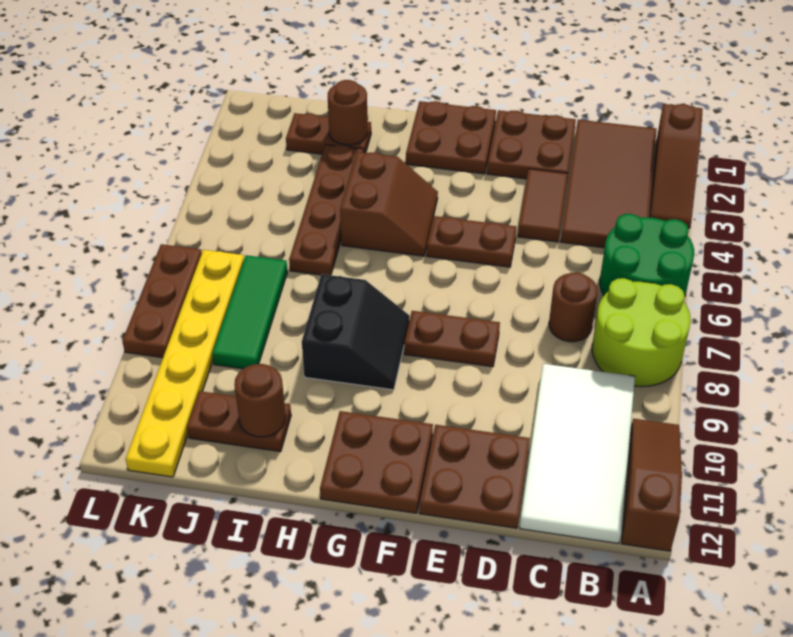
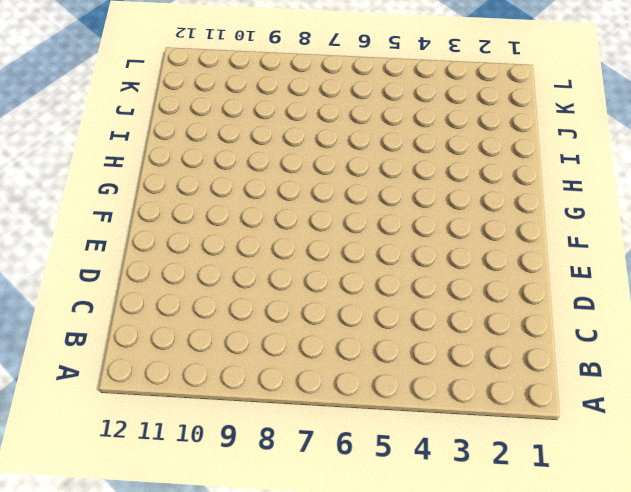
none -> brown slope A1:A3 level 1 top 1
none -> green round brick A5:B6 level 1
none -> lime round brick A7:B8 level 1

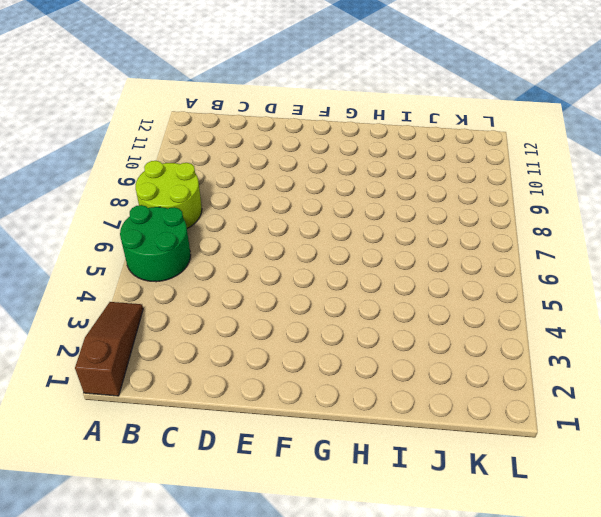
none -> brown slope A10:A12 level 1 top 12
none -> brown tile B1:C4 level 1
none -> white tile B9:C12 level 1

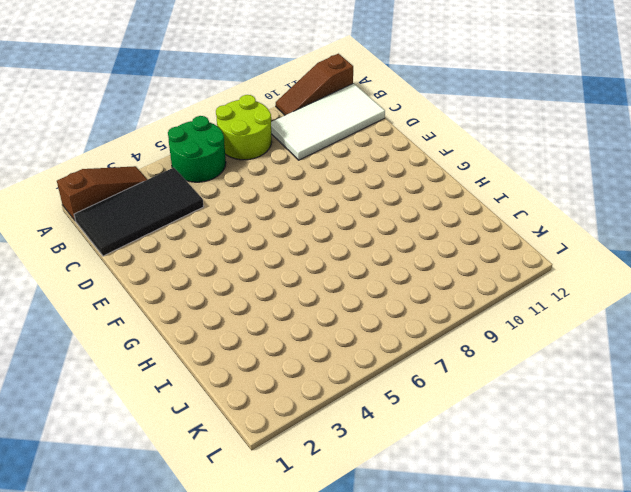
black tile B1:C4 level 1 -> brown tile B1:C4 level 1
none -> brown round brick C7 level 1
none -> brown plate D1:E2 level 1
none -> brown tile D3:D4 level 1

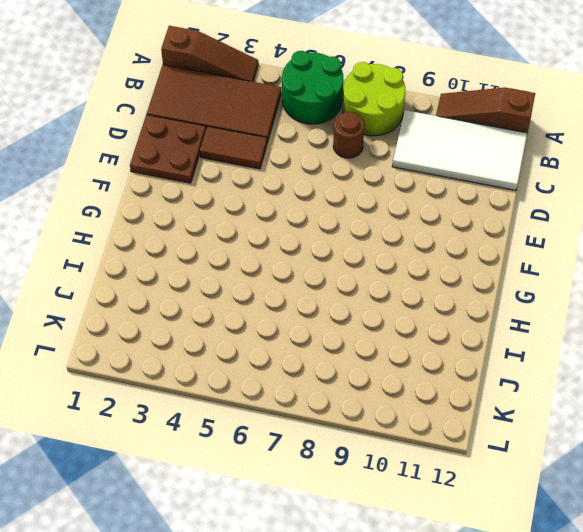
none -> brown plate D11:E12 level 1
none -> brown plate E5:F5 level 1
none -> brown plate E8:F8 level 1

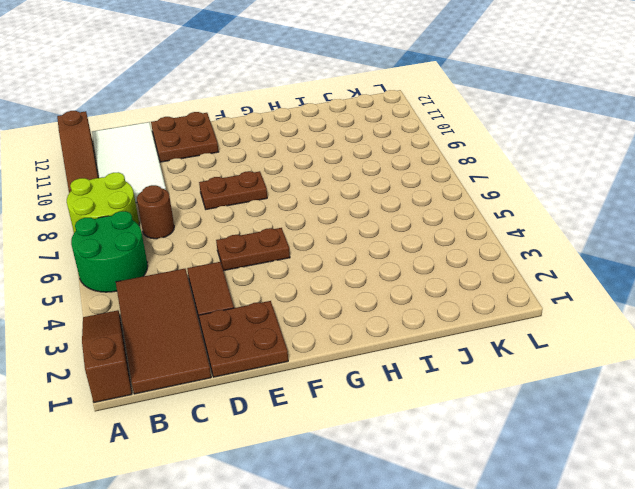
none -> brown plate F1:G2 level 1
none -> brown plate F11:G12 level 1
none -> brown slope G4:H5 level 1 top H

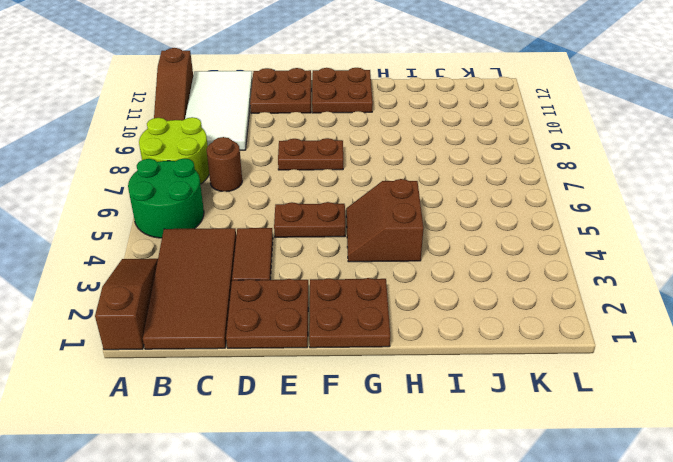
none -> black slope G8:H9 level 1 top H
none -> brown plate I2:J2 level 1
none -> brown plate I3:I6 level 1

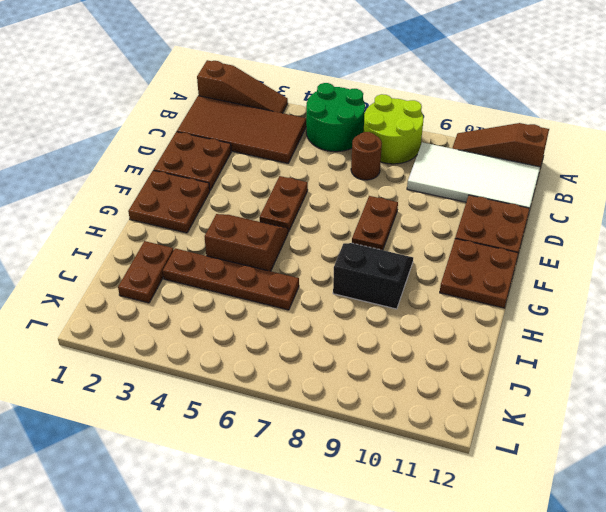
none -> brown tile D3:D4 level 1
none -> brown plate I11:J11 level 1
none -> green tile J7:J9 level 1

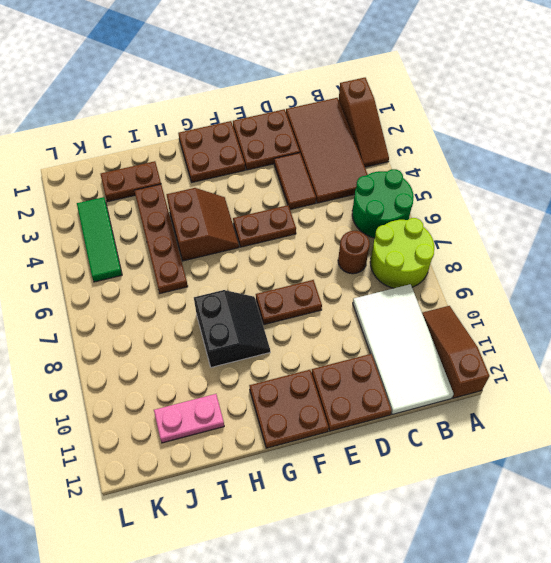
pink plate I11:J11 level 1 -> brown plate I11:J11 level 1
green tile K3:K5 level 1 -> green tile J7:J9 level 1
none -> yellow plate K7:K12 level 1
none -> brown plate L7:L9 level 1
none -> brown round brick I2 level 2

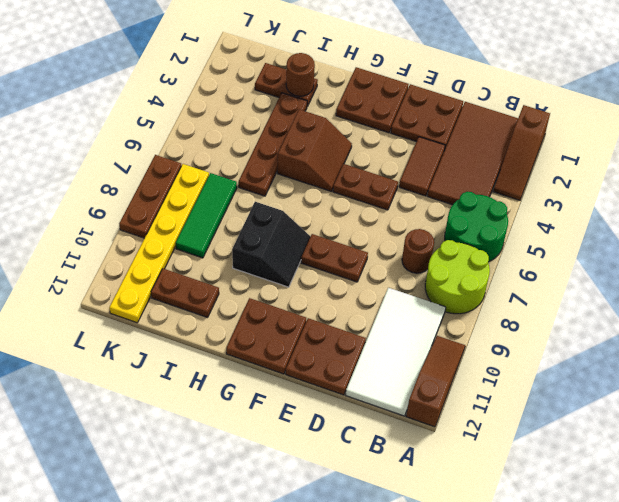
none -> brown round brick I11 level 2

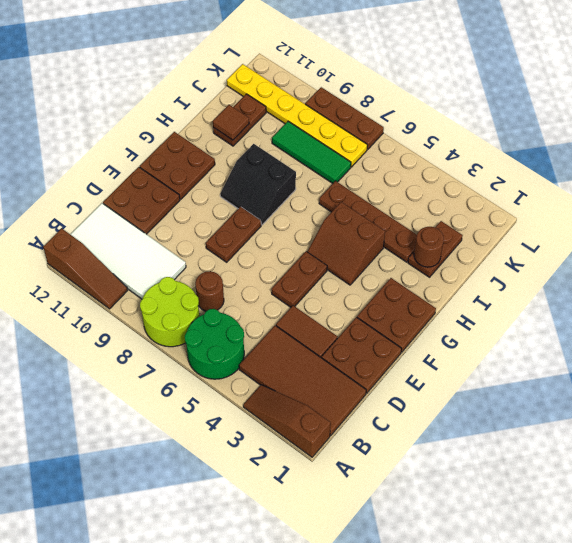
brown tile I11 level 2 -> brown round brick I11 level 2

